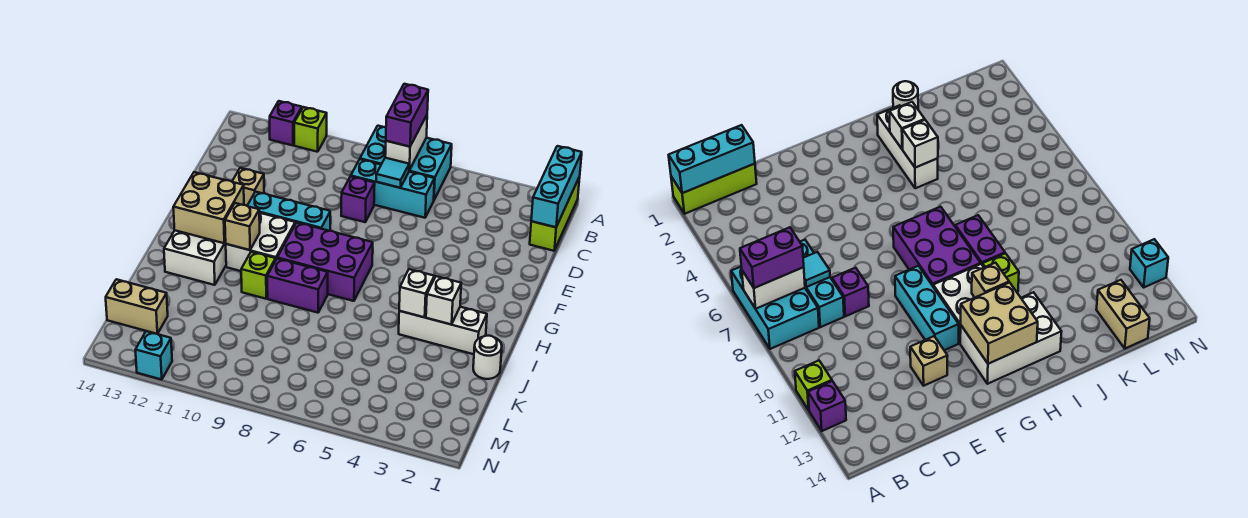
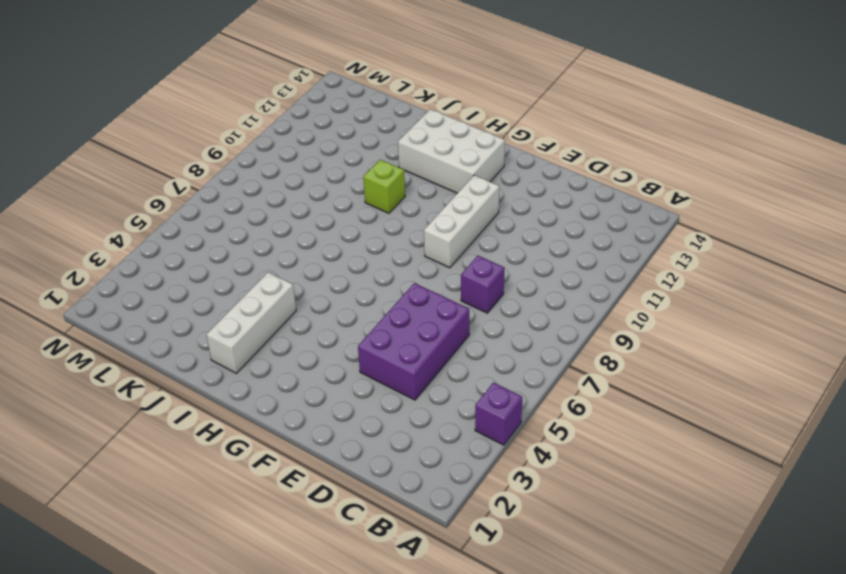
purple brick A4 level 1 -> purple brick A12 level 1
purple brick D4:E6 level 1 -> purple brick G7:H9 level 1
white brick F9:F11 level 1 -> cyan brick F9:F11 level 1
none -> lime brick A1:C1 level 1
none -> cyan brick A6:B8 level 1
none -> lime brick A11 level 1

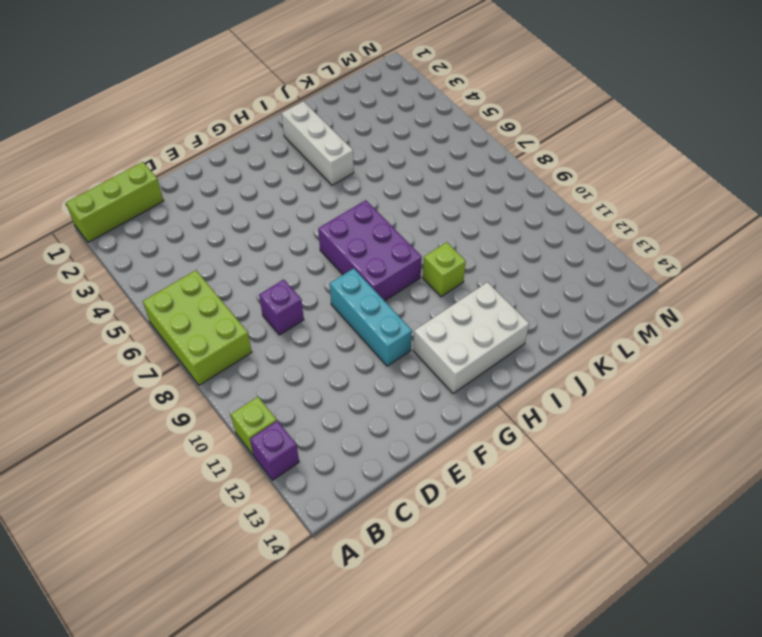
lime brick A6:B8 level 1 -> cyan brick A6:B8 level 1
none -> cyan brick C6:C8 level 1
none -> tan brick E12 level 1
none -> white brick G10:H11 level 1

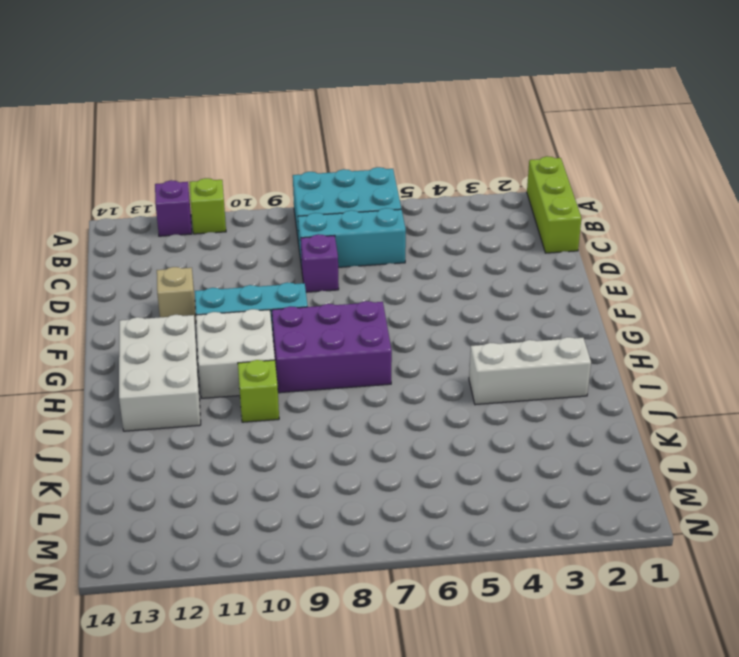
none -> purple brick I8:I9 level 1
none -> white round brick J1 level 1
none -> tan brick L13:L14 level 1

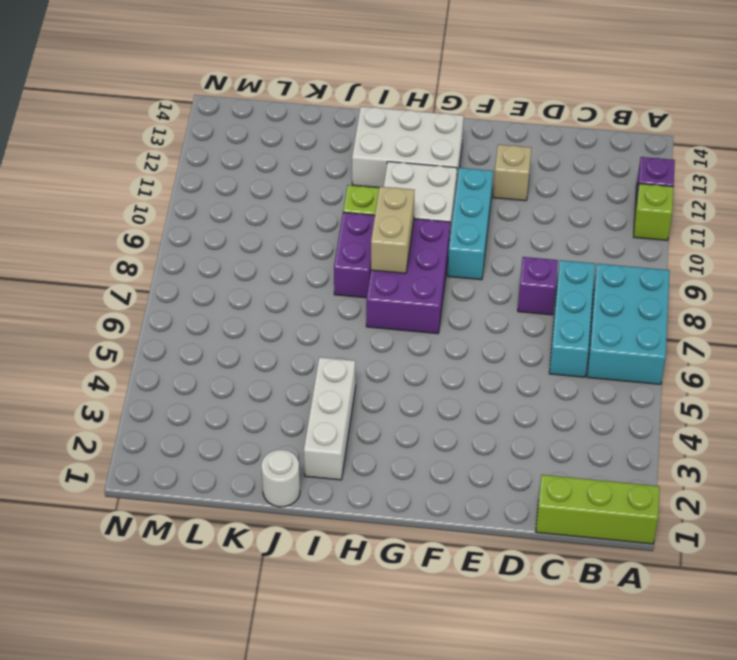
tan brick H8:H9 level 2 -> tan brick L13:L14 level 1
none -> cyan brick N12 level 1
none -> cyan brick A1:C1 level 2
none -> white brick A7:B7 level 2

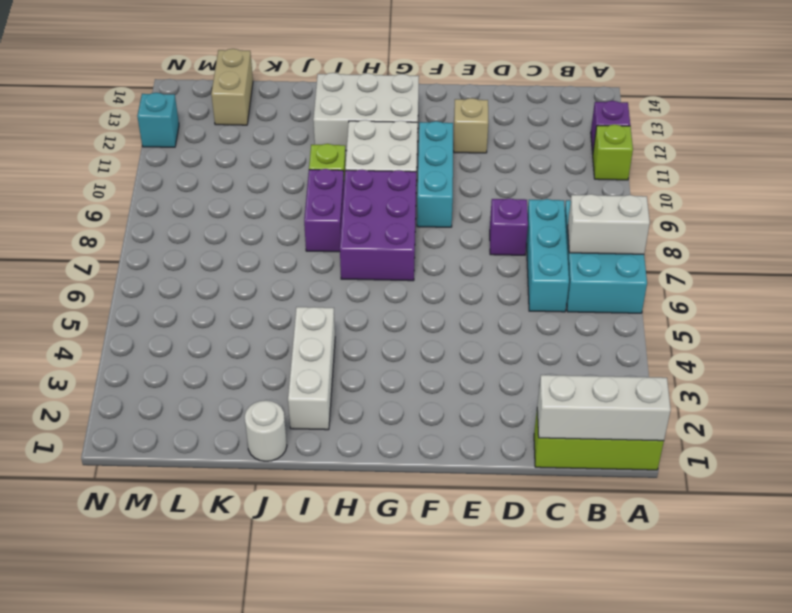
white brick A1:C1 level 2 -> cyan brick A1:C1 level 2
none -> cyan tile C7 level 2
none -> tan brick G12:H13 level 2
none -> tan brick H11 level 2

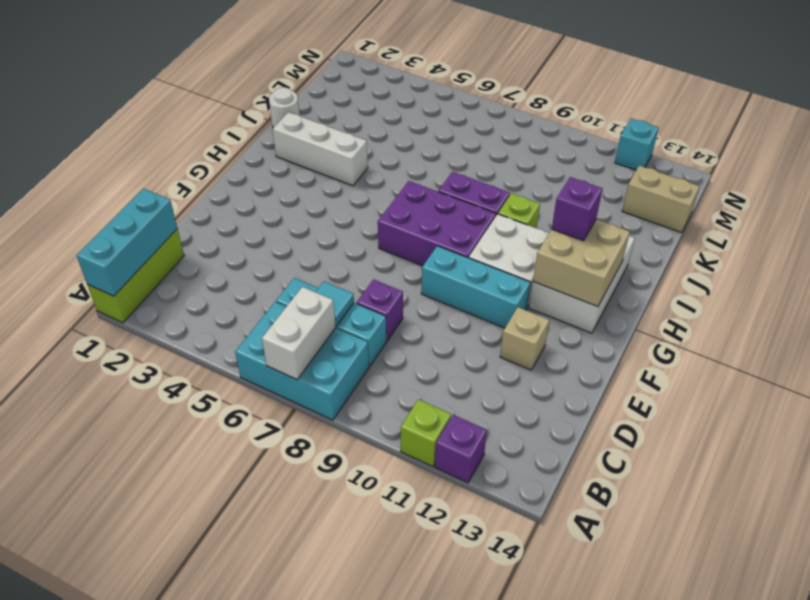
purple brick H12 level 3 -> none
none -> tan brick H11 level 2
none -> white brick I3 level 2
none -> white brick I4 level 2

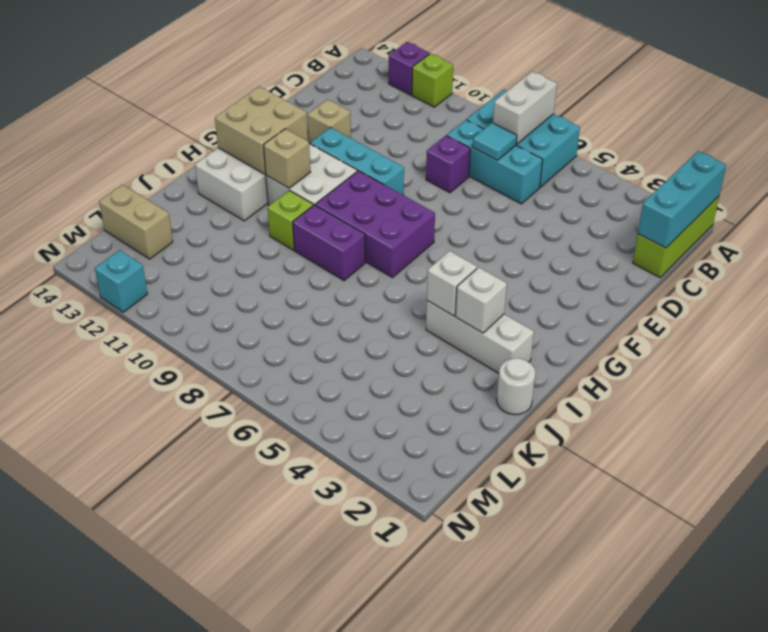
none -> purple brick A7:B7 level 3

